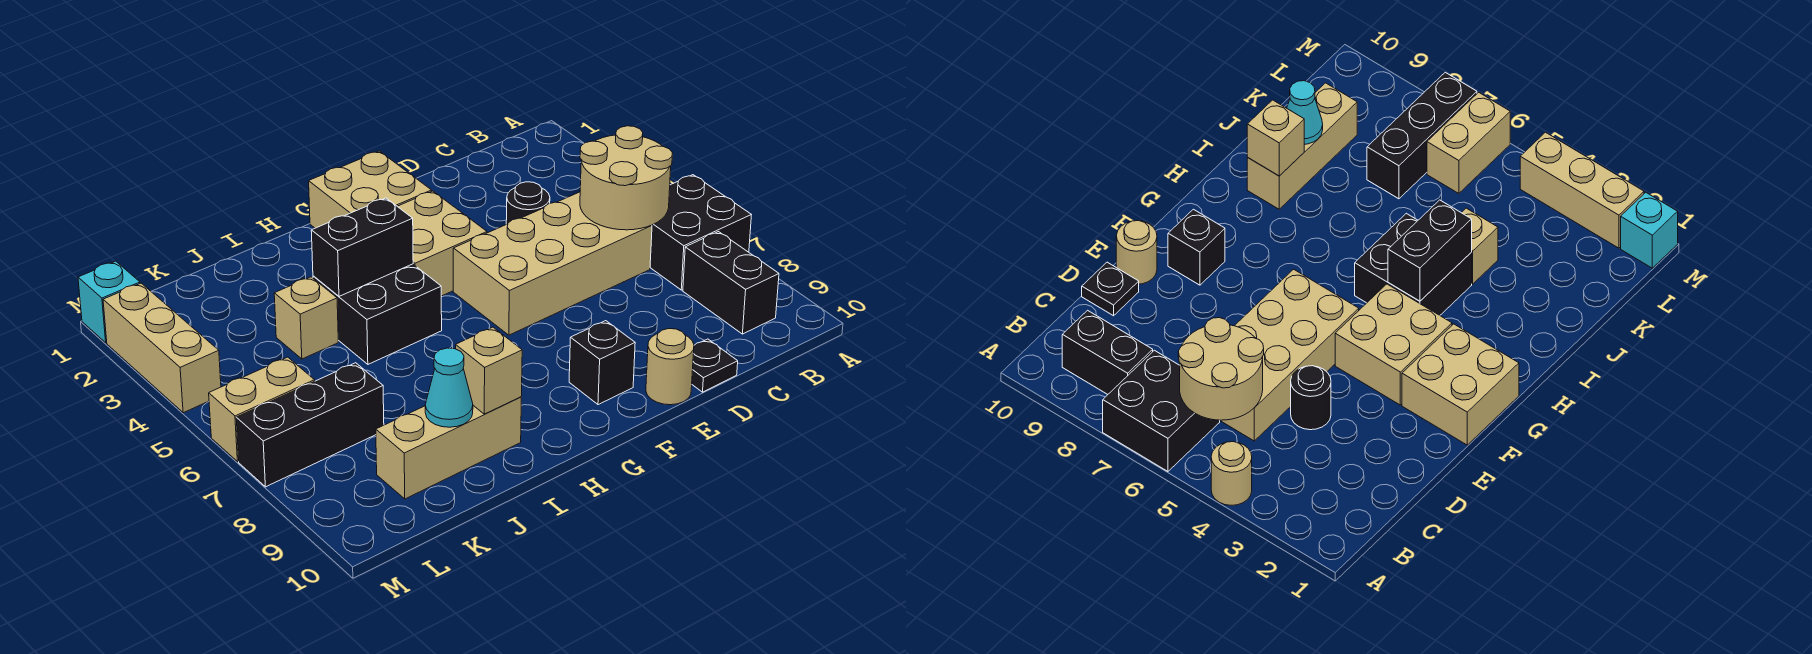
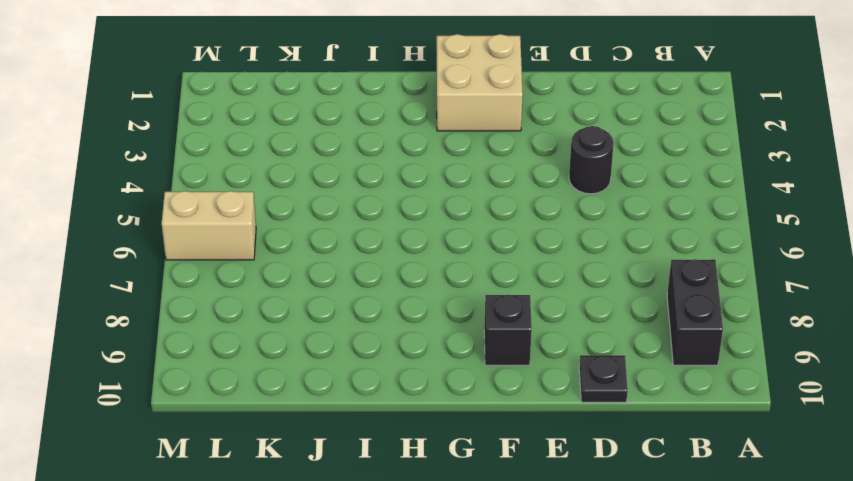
none -> tan round brick A4 level 1
none -> black brick A6:B7 level 1
none -> tan brick C5:F6 level 1

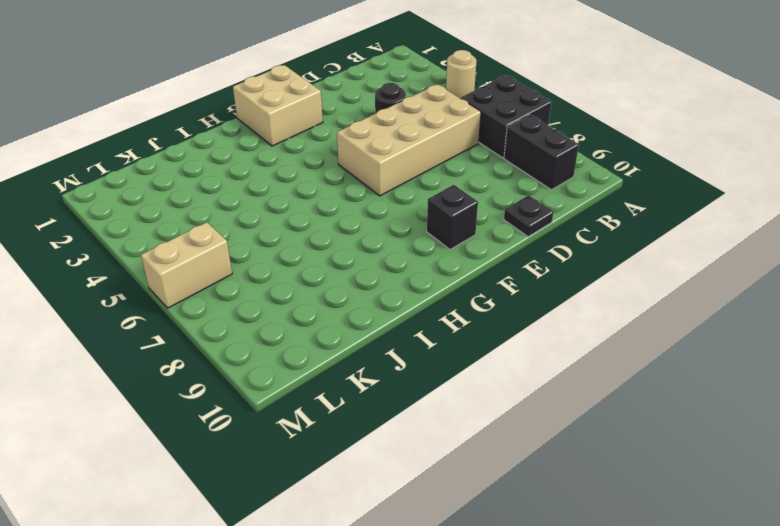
none -> tan round brick E10 level 1
none -> tan brick F3:G4 level 1
none -> black brick H4:I5 level 1

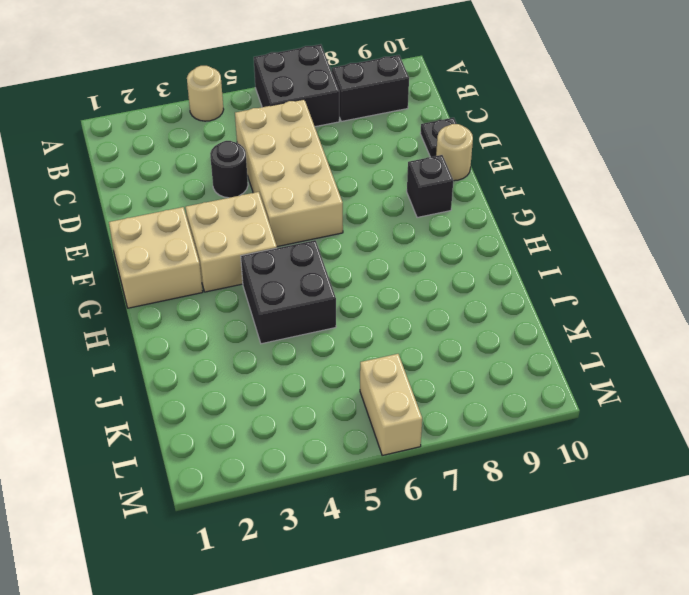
none -> tan brick I9:K9 level 1
none -> tan brick J4 level 1
none -> black brick K7:M7 level 1

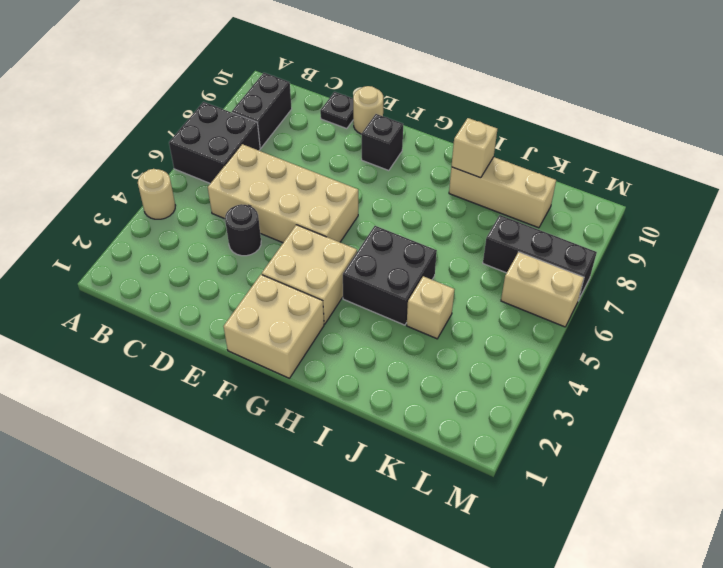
none -> cyan brick M1 level 1
none -> tan brick M2:M4 level 1
none -> tan round brick B5:C6 level 2

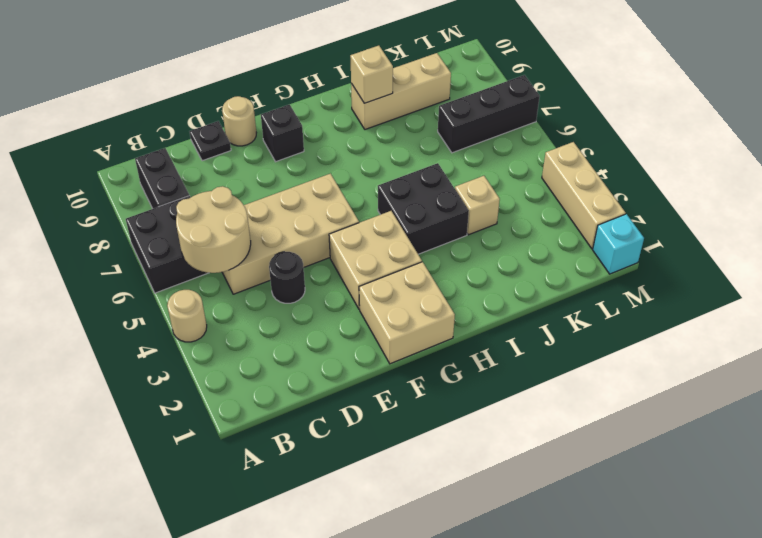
none -> tan brick L6:M6 level 1
none -> black brick H4:I4 level 2
none -> cyan cone J9 level 2

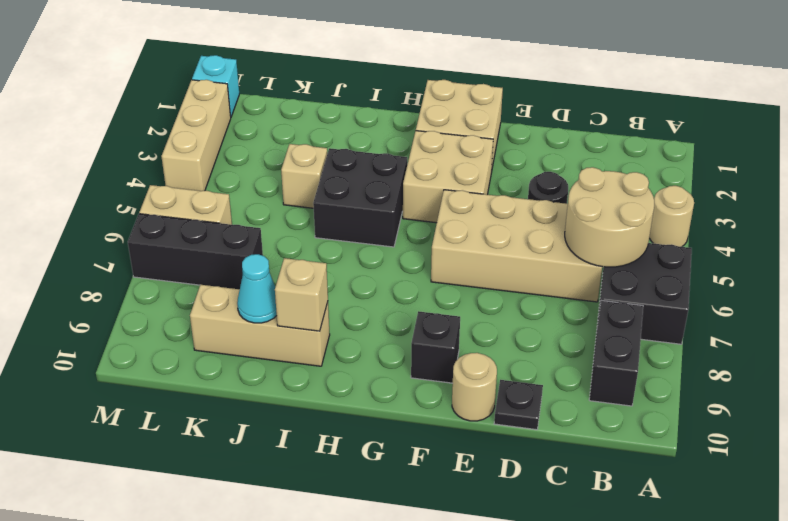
none -> black brick H4:I4 level 2

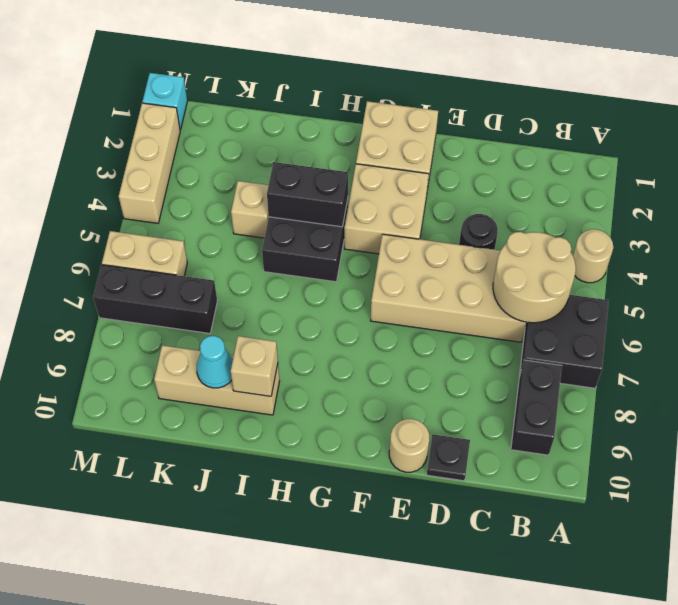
none -> black brick F9 level 1

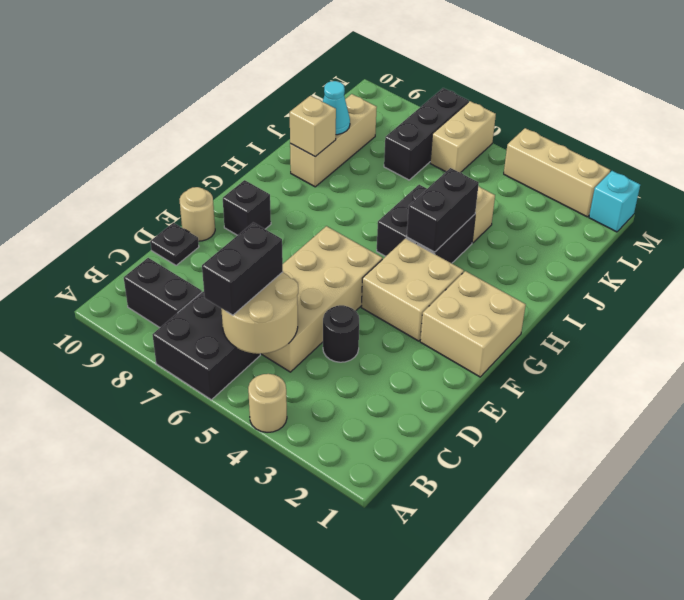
black brick B6:C6 level 3 -> none

